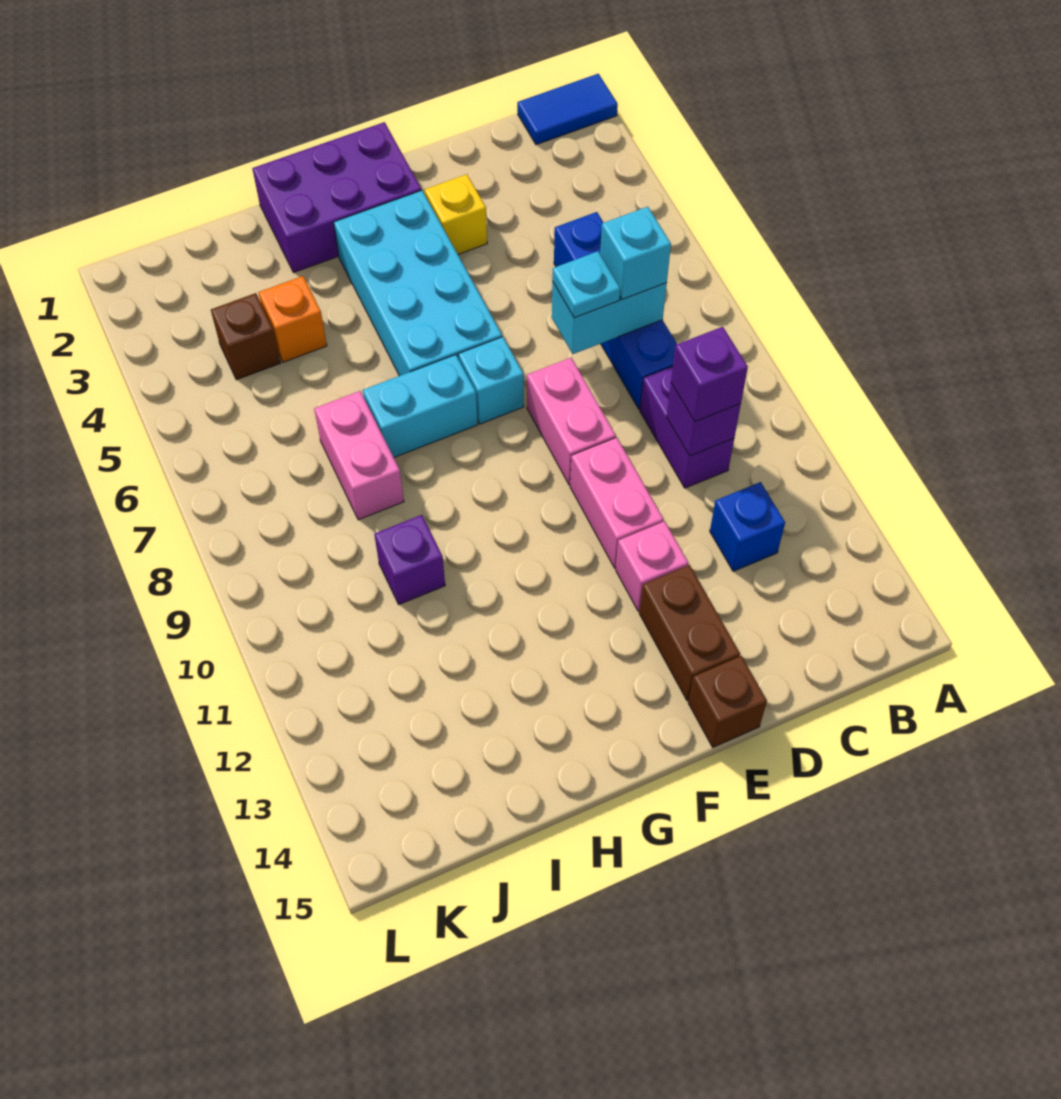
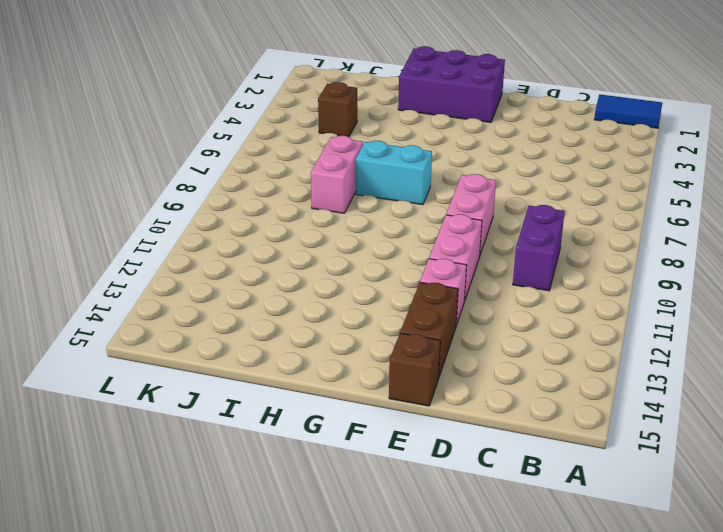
none -> blue brick C5:C8 level 1
none -> blue brick C12 level 1
none -> yellow brick E3 level 1

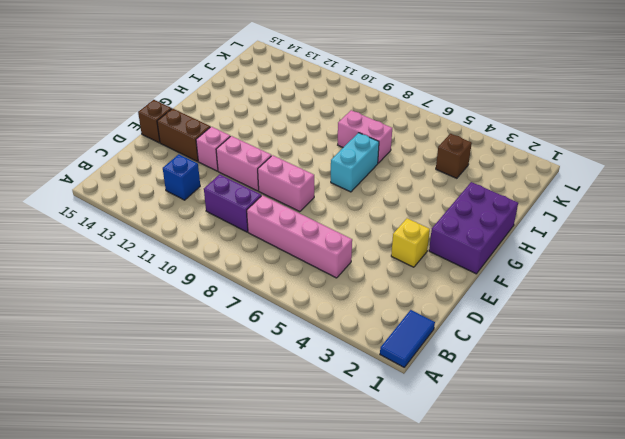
pink brick C5:C8 level 1 -> blue brick C5:C8 level 1
none -> cyan brick F3:G6 level 1
none -> cyan brick F7 level 1
none -> orange brick I4 level 1

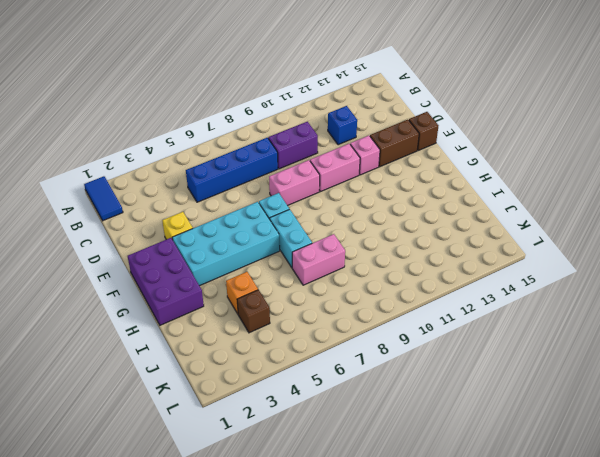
none -> purple brick I10 level 1
none -> cyan brick C7:D7 level 2
none -> purple brick C10 level 2

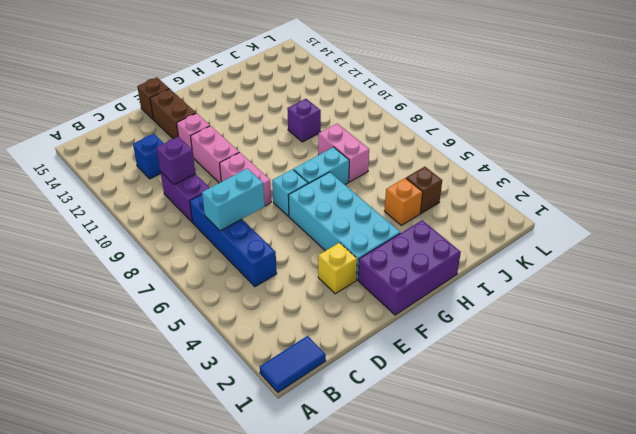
none -> cyan brick C7 level 3
none -> purple brick C10 level 3
none -> cyan plate D7 level 3

